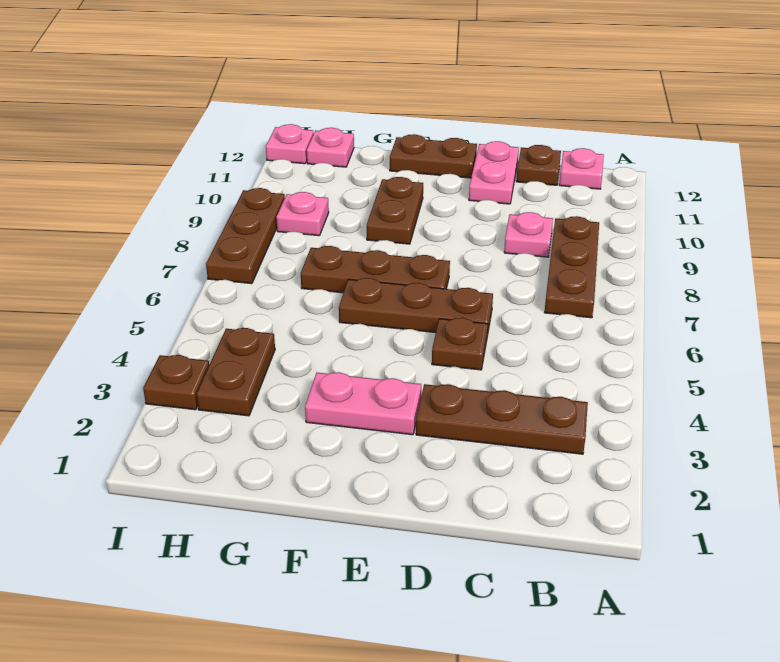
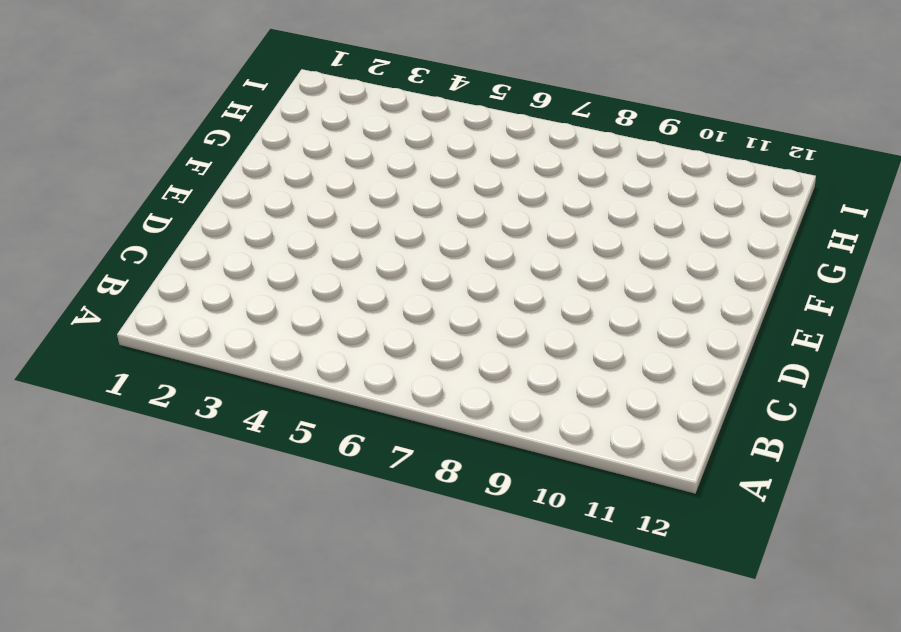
none -> brown plate B3:D3 level 1
none -> brown plate B7:B9 level 1
none -> pink plate B12 level 1

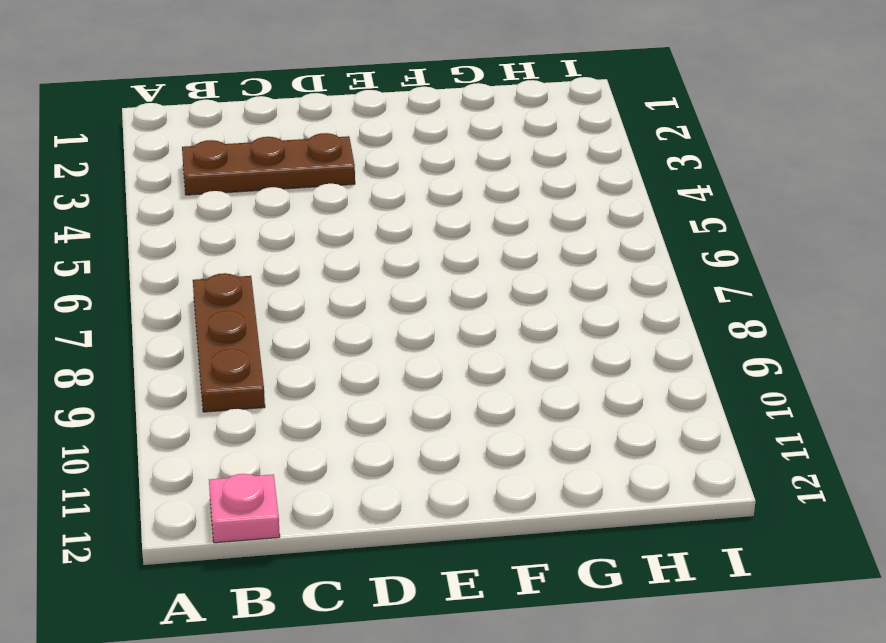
none -> pink plate C9 level 1
none -> brown plate C12 level 1
none -> brown plate D5 level 1

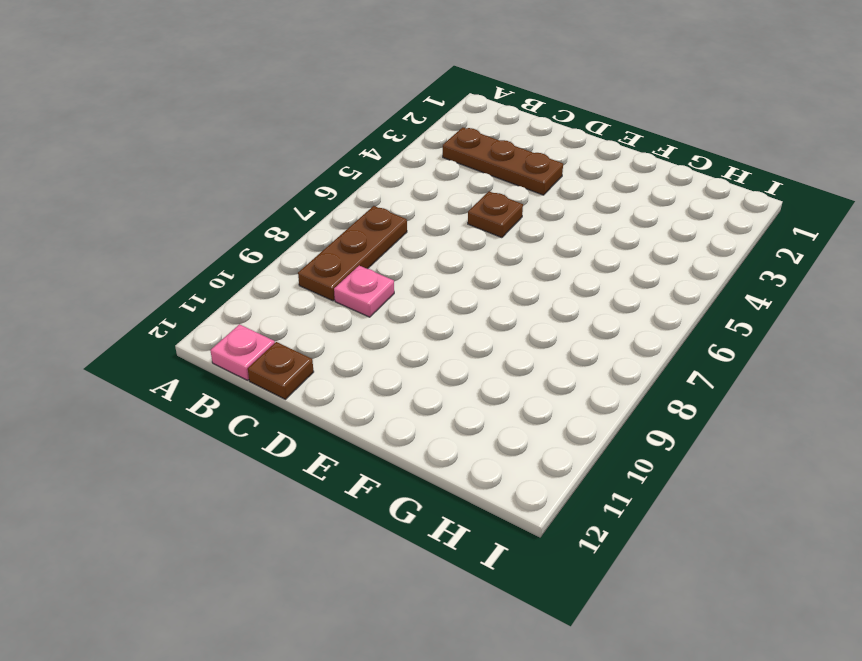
none -> brown plate D6:F6 level 1
none -> pink plate D11:D12 level 1
none -> pink plate E3:F3 level 1

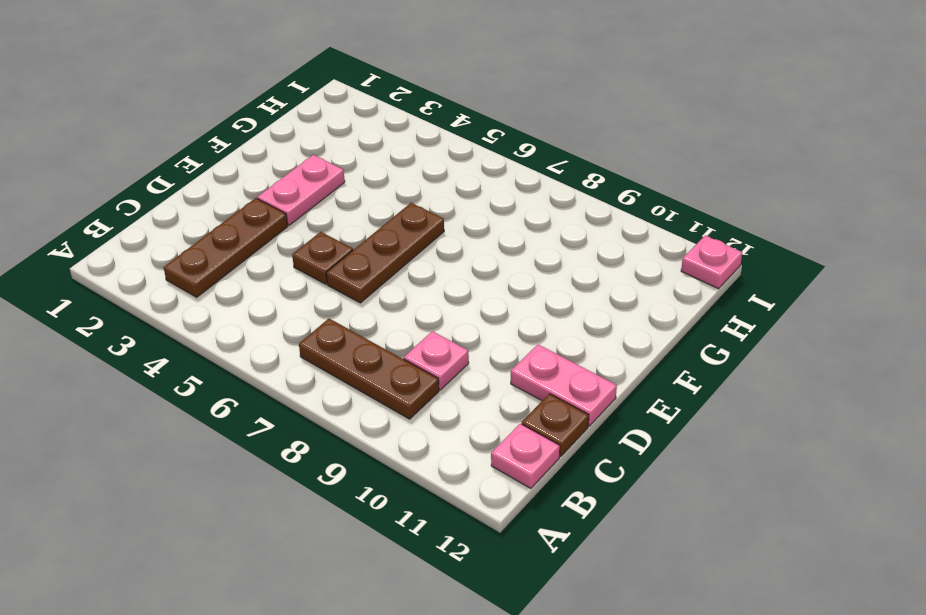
none -> brown plate E7:G7 level 1
none -> brown plate E12:F12 level 1
none -> brown plate F9:F10 level 1

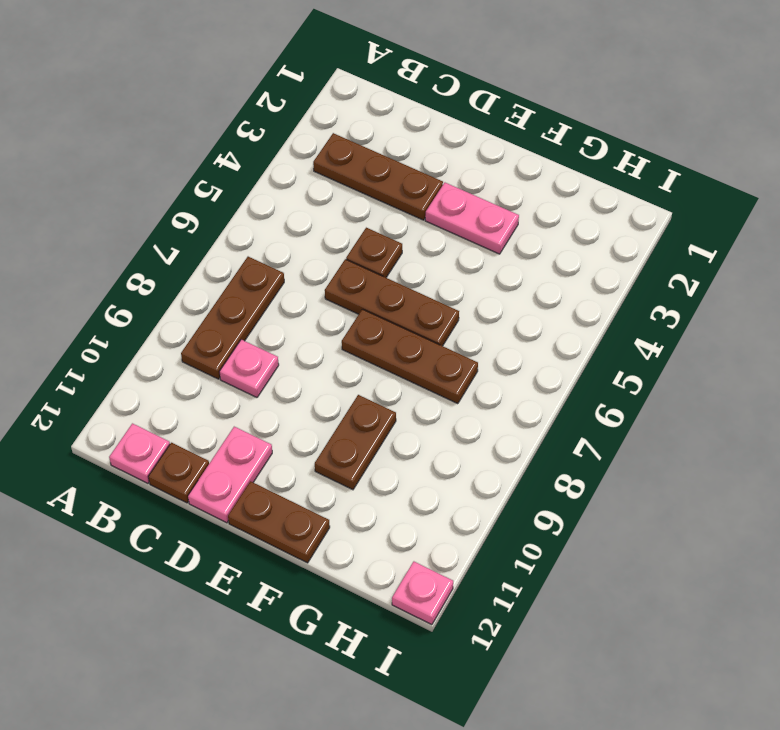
none -> brown plate H3:H4 level 1
none -> pink plate H9 level 1
none -> pink plate H12 level 1

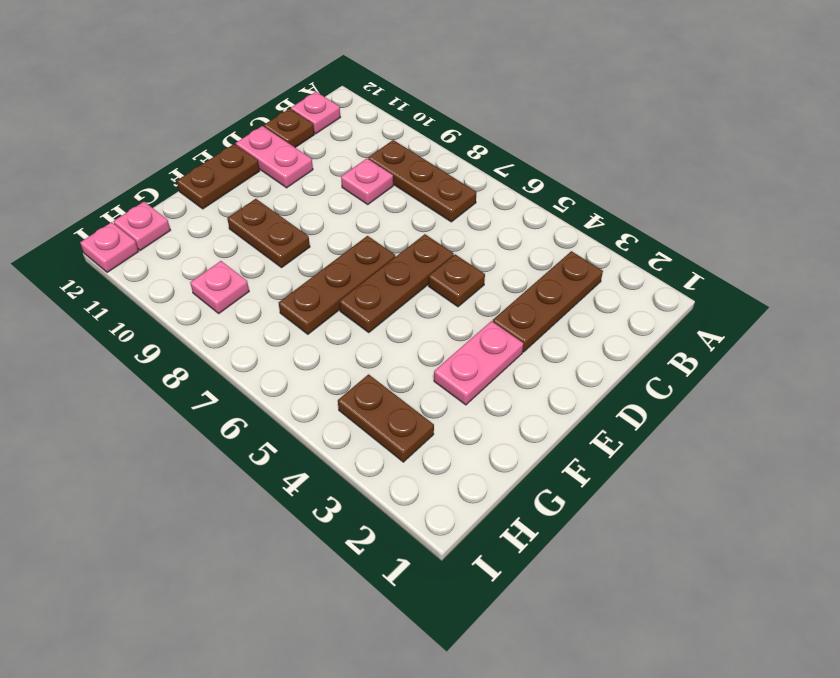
none -> brown plate I3 level 1
none -> brown plate I7:I9 level 1

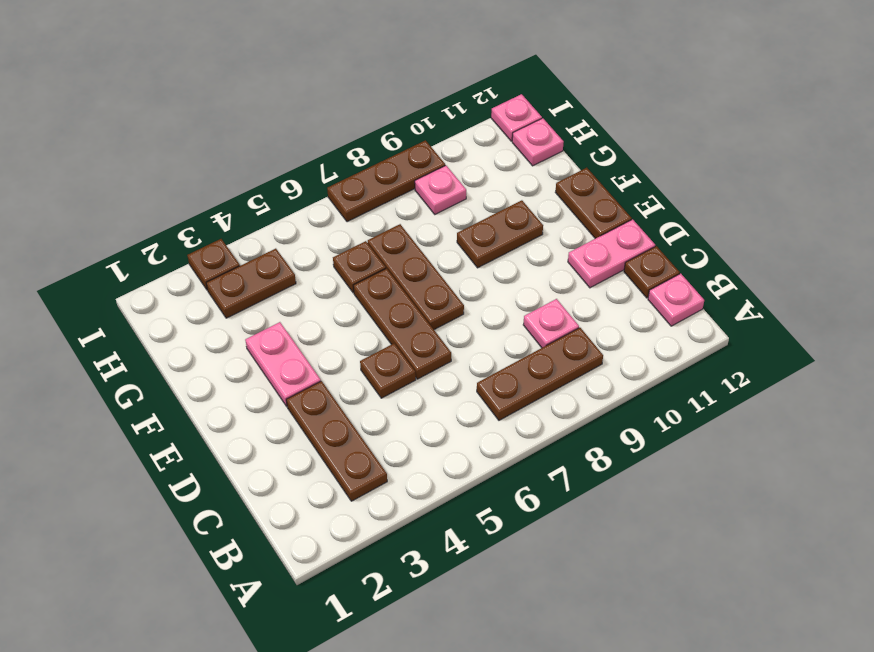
brown plate G6 level 1 -> none

